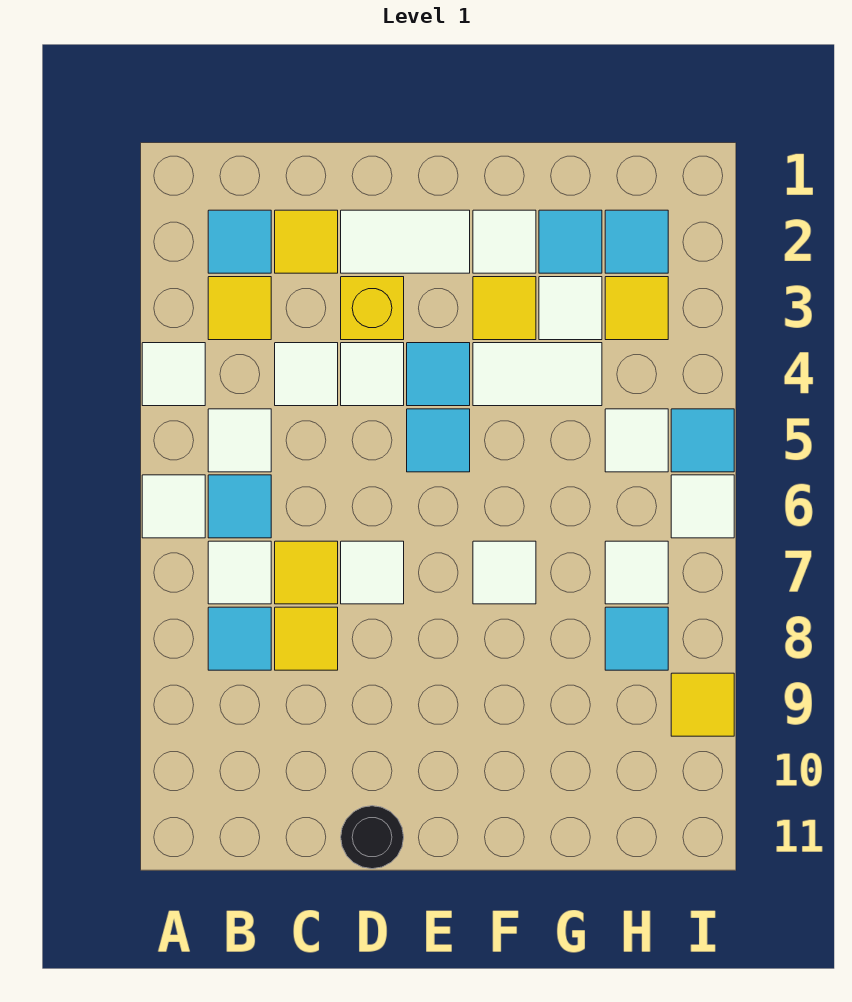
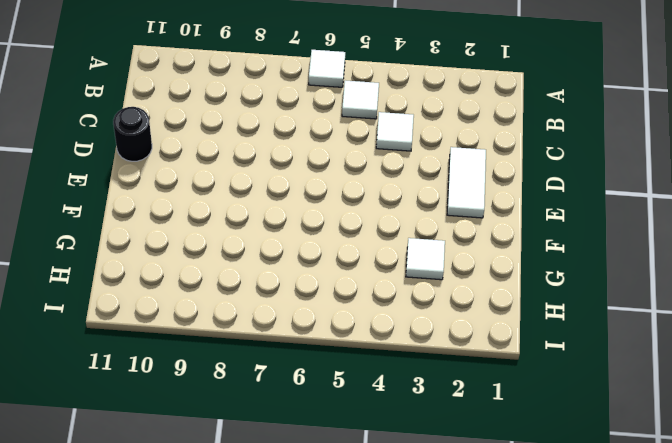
none -> white tile A4 level 1
none -> cyan tile B2 level 1
none -> yellow tile B3 level 1
none -> cyan tile B6 level 1

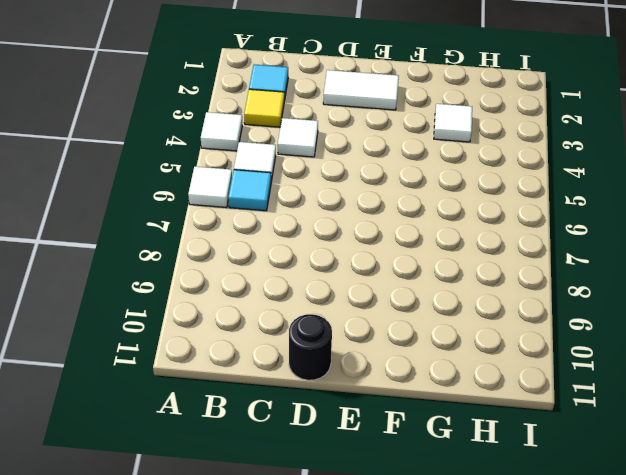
none -> white tile B7 level 1
none -> cyan tile B8 level 1
none -> yellow tile C2 level 1
none -> yellow tile C7 level 1

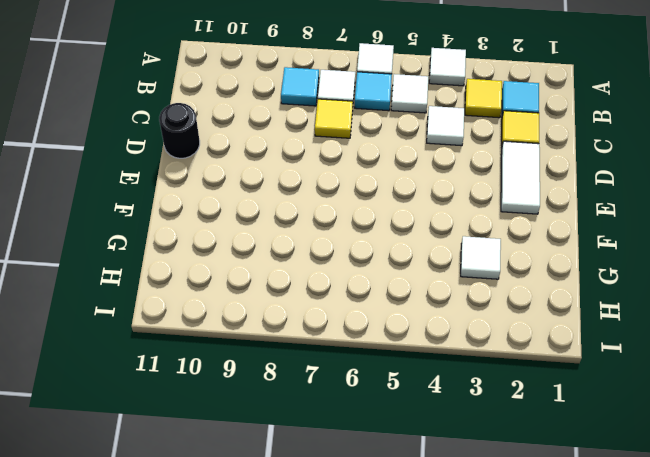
none -> yellow tile C8 level 1
none -> yellow brick D3 level 1
none -> white tile D4 level 1
none -> white tile D7 level 1

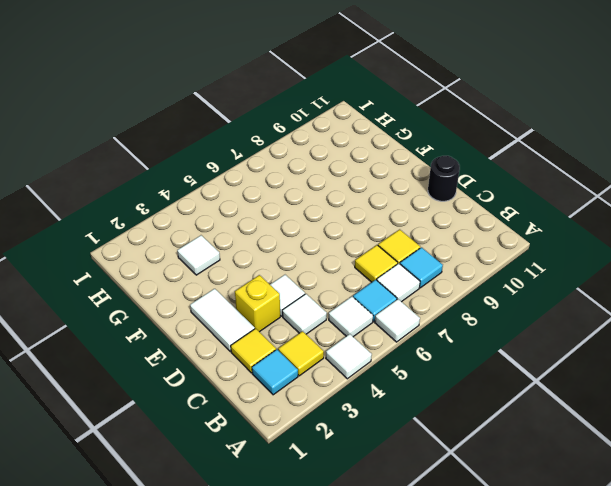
none -> white tile D7 level 1
none -> cyan tile E4 level 1
none -> cyan tile E5 level 1
none -> white tile F2 level 1

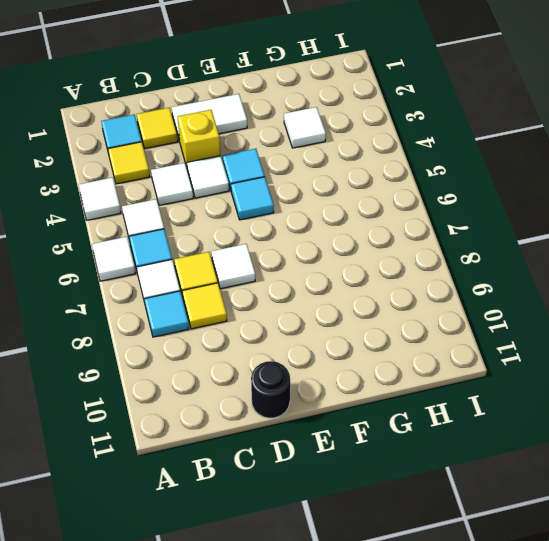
none -> white tile F2 level 1
none -> yellow tile F3 level 1
none -> white tile F4:G4 level 1
none -> white tile F7 level 1

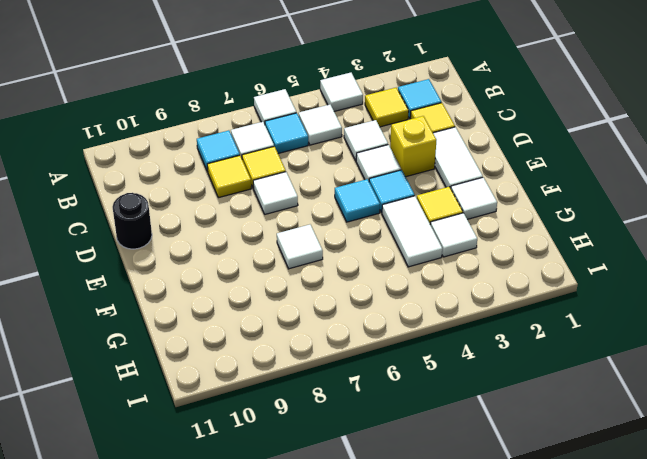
none -> cyan tile G2 level 1
none -> cyan tile H2 level 1
none -> yellow tile H3 level 1
none -> white tile H5 level 1

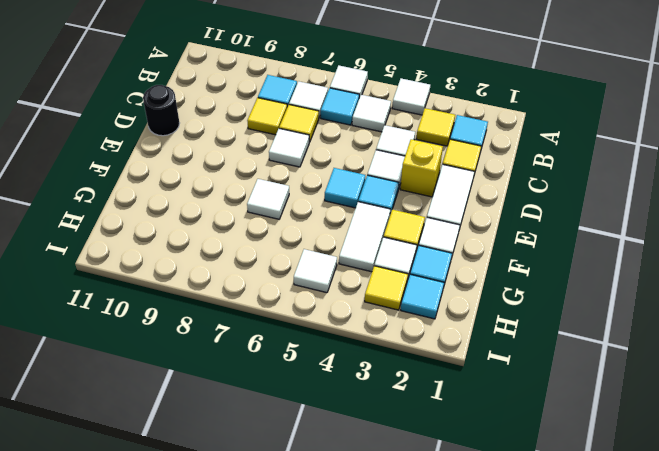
none -> white tile H7 level 1
none -> cyan tile H8 level 1
none -> cyan tile I5 level 1
none -> white tile I6 level 1

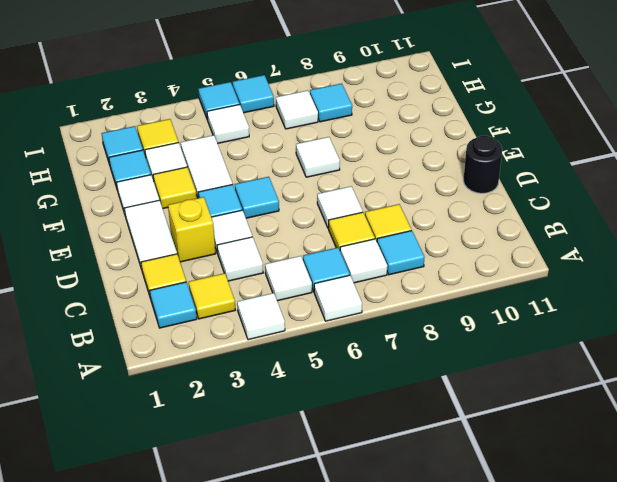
cyan tile I6 level 1 -> white tile I6 level 1
none -> yellow tile I9 level 1

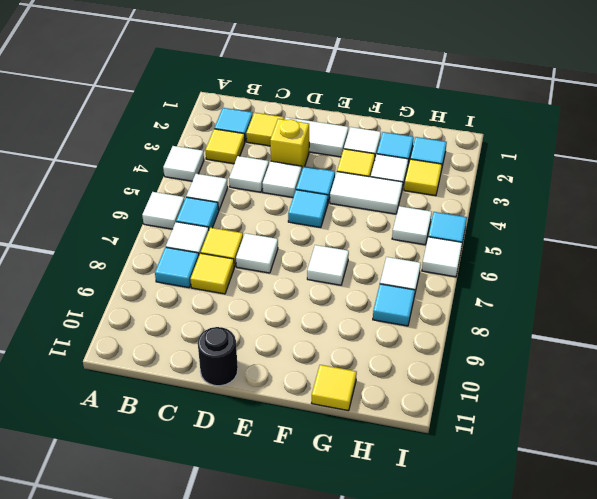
yellow tile G11 level 1 -> yellow tile I9 level 1

